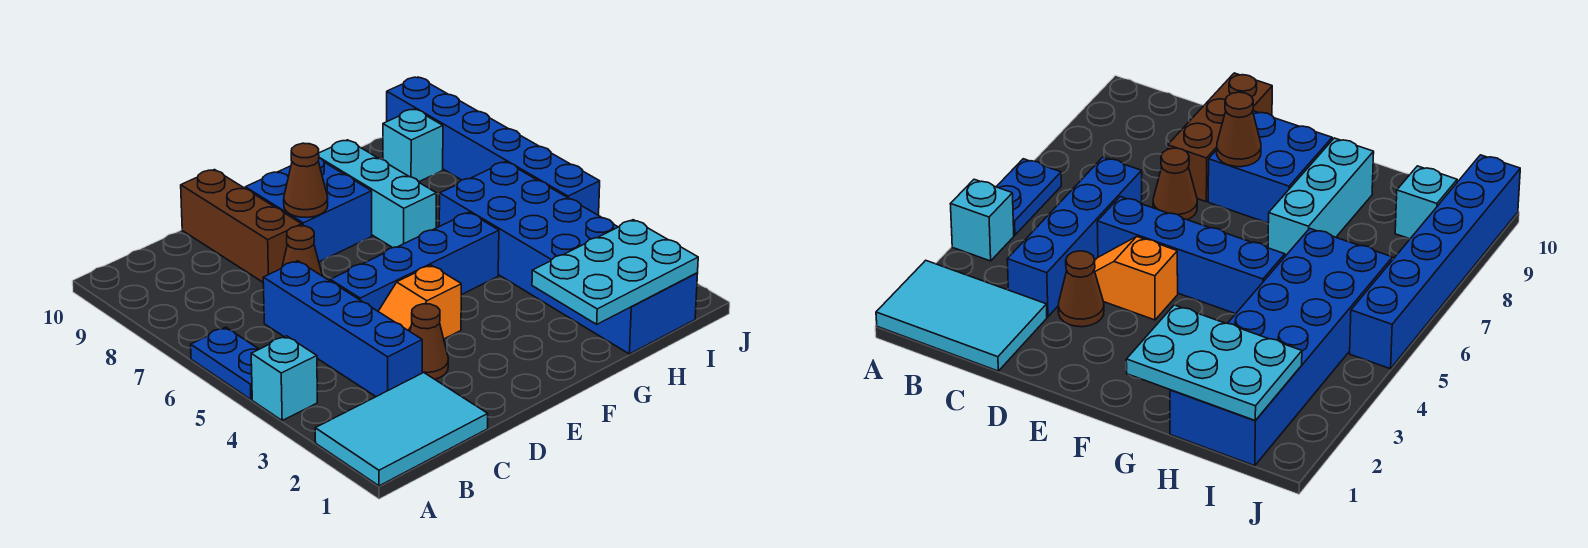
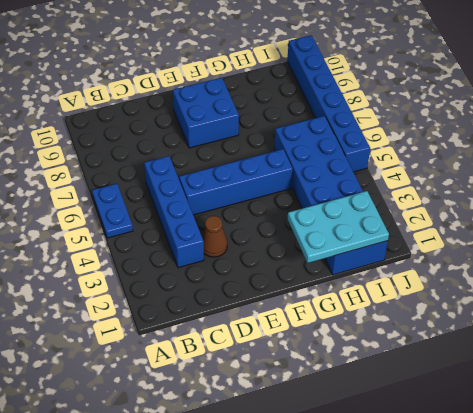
none -> cyan tile A1:C2 level 1
none -> cyan brick A4 level 1
none -> orange slope D4:E4 level 1 top E

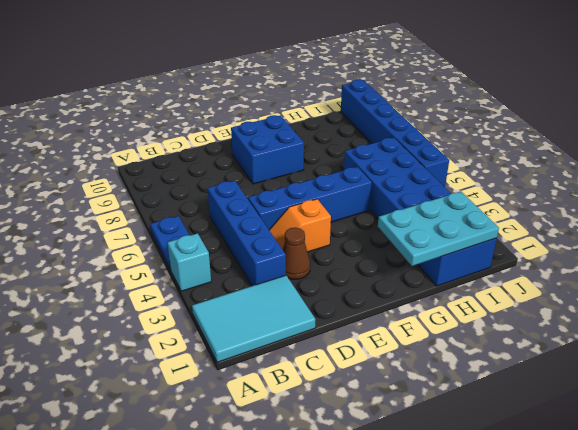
none -> brown cone D7 level 1
none -> brown brick D8:D10 level 1
none -> cyan brick G7:G9 level 1

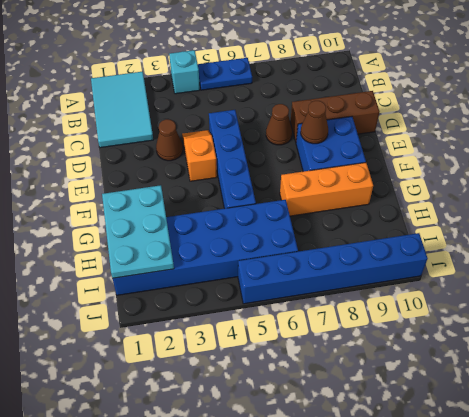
orange brick G7:G9 level 1 -> cyan brick G7:G9 level 1
none -> blue brick C3:C6 level 1
none -> cyan brick I9 level 1

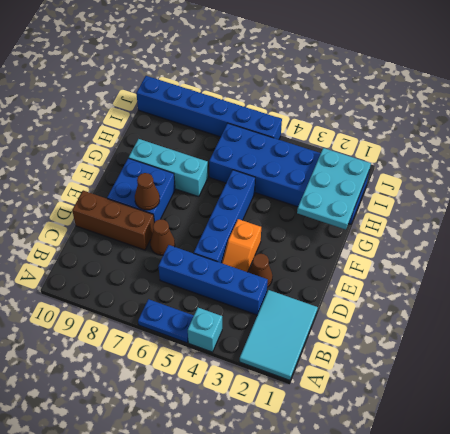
none -> cyan brick I9 level 1

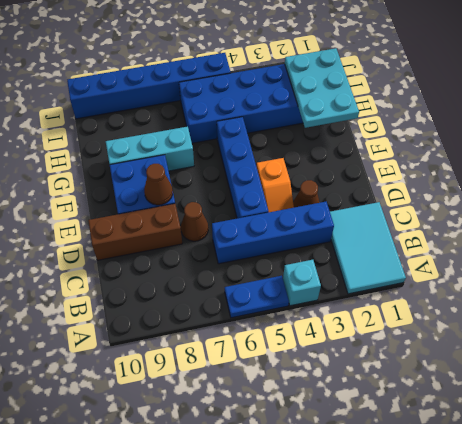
none -> cyan brick I9 level 1

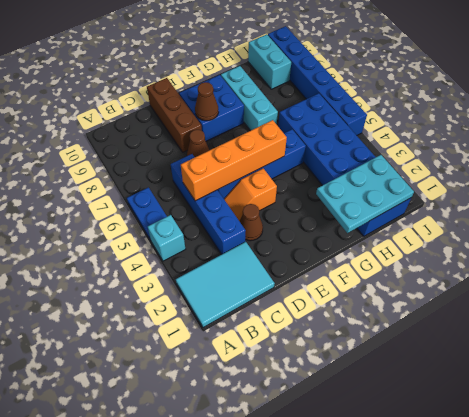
orange brick C5:F5 level 2 -> none
cyan brick I9:I10 level 1 -> cyan brick I9 level 1

